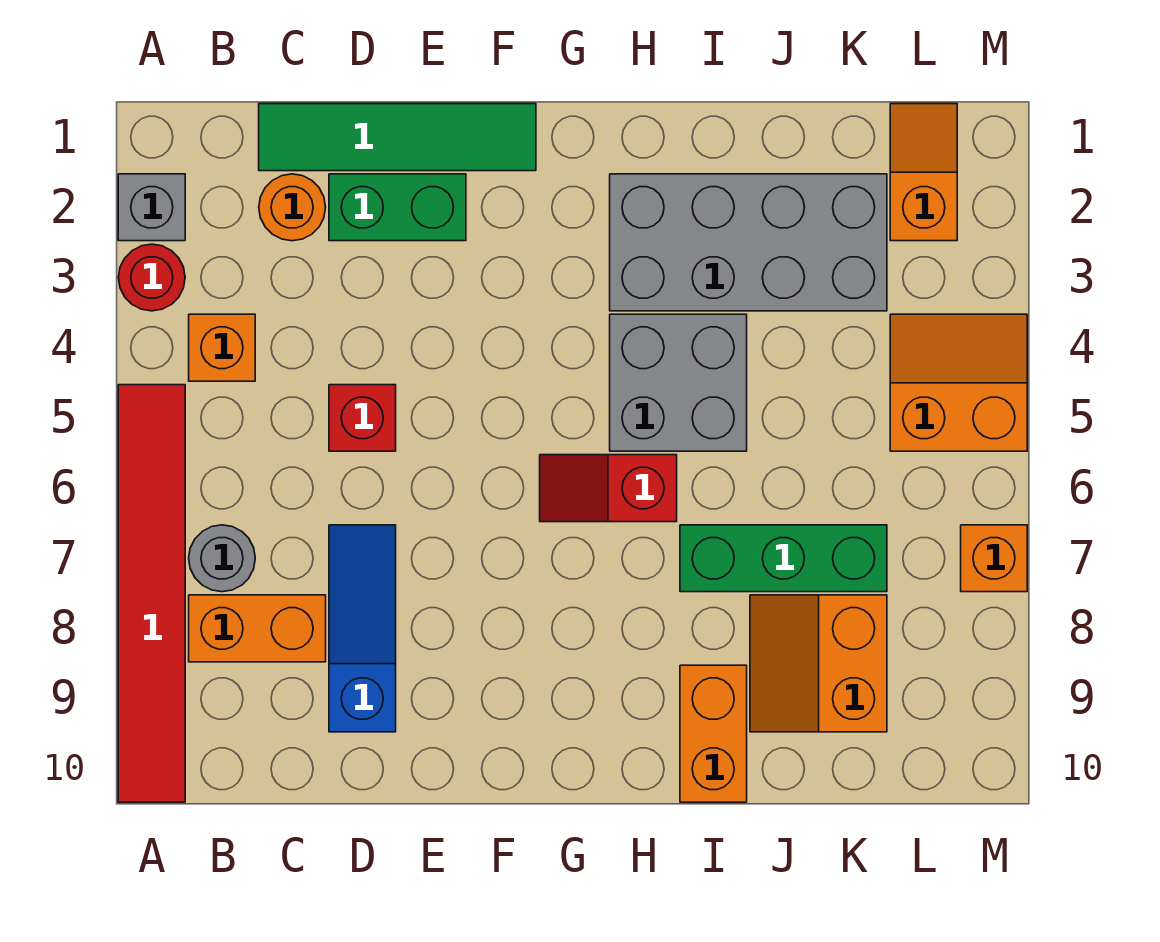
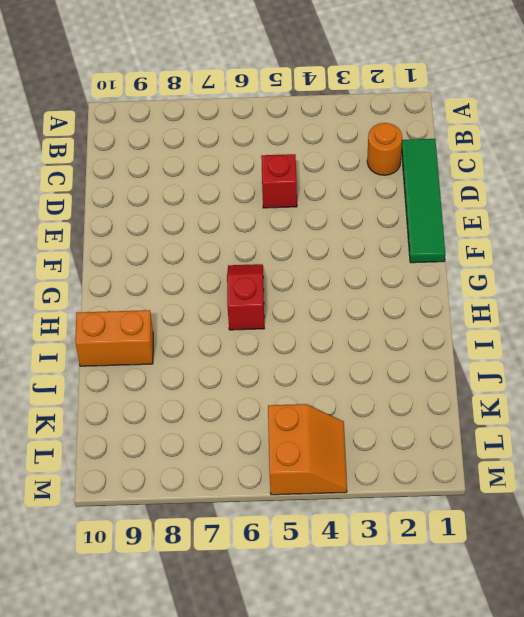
none -> grey brick A2 level 1
none -> red round brick A3 level 1
none -> red tile A5:A10 level 1

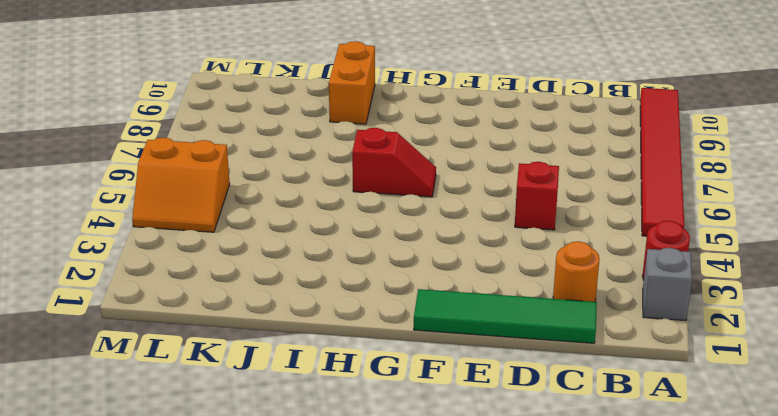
none -> orange brick B4 level 1
none -> grey round brick B7 level 1
none -> orange brick B8:C8 level 1

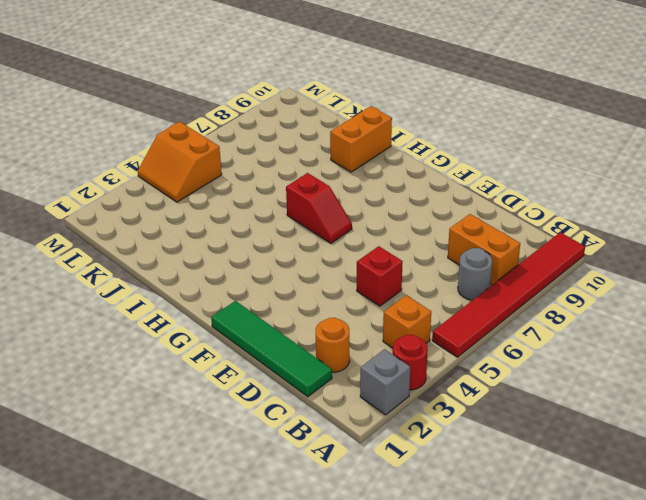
none -> green brick D2:E2 level 1
none -> blue slope D7:D9 level 1 top 9
none -> grey brick H2:K3 level 1

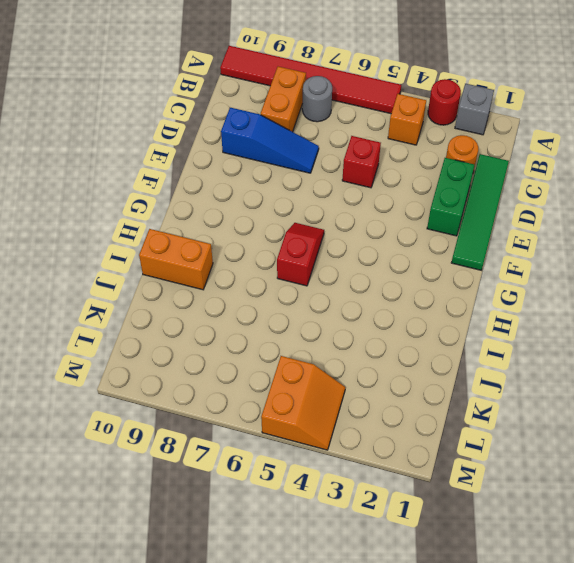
none -> grey brick H2:K3 level 1
none -> grey brick H4:I5 level 1
none -> green brick I7:K7 level 1

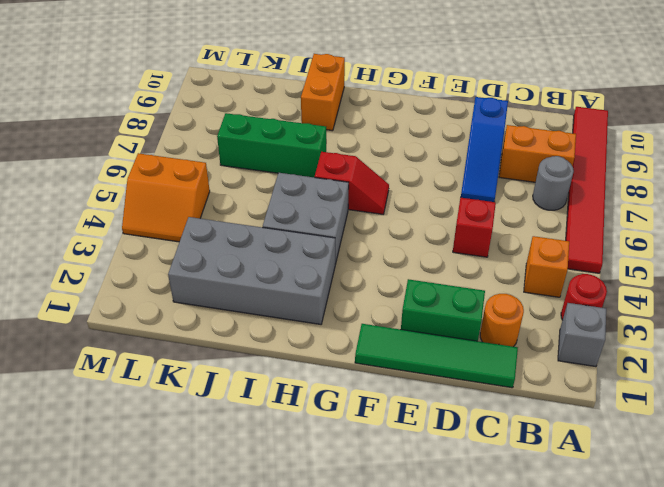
none -> orange slope J8:K9 level 1 top K
none -> orange slope L1:L2 level 1 top 2
none -> orange brick M7 level 1

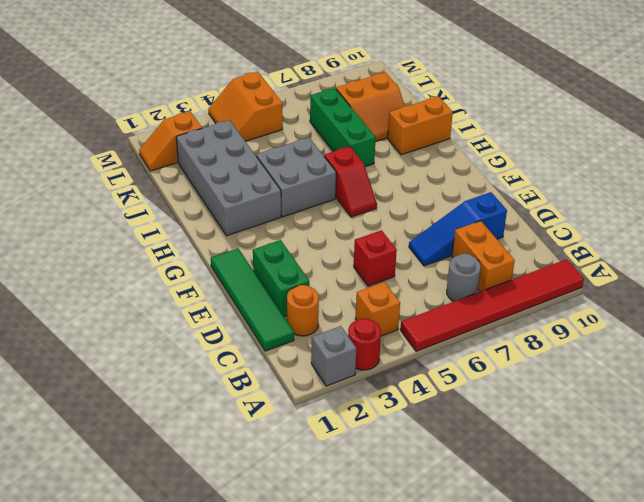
none -> orange brick M7 level 1

